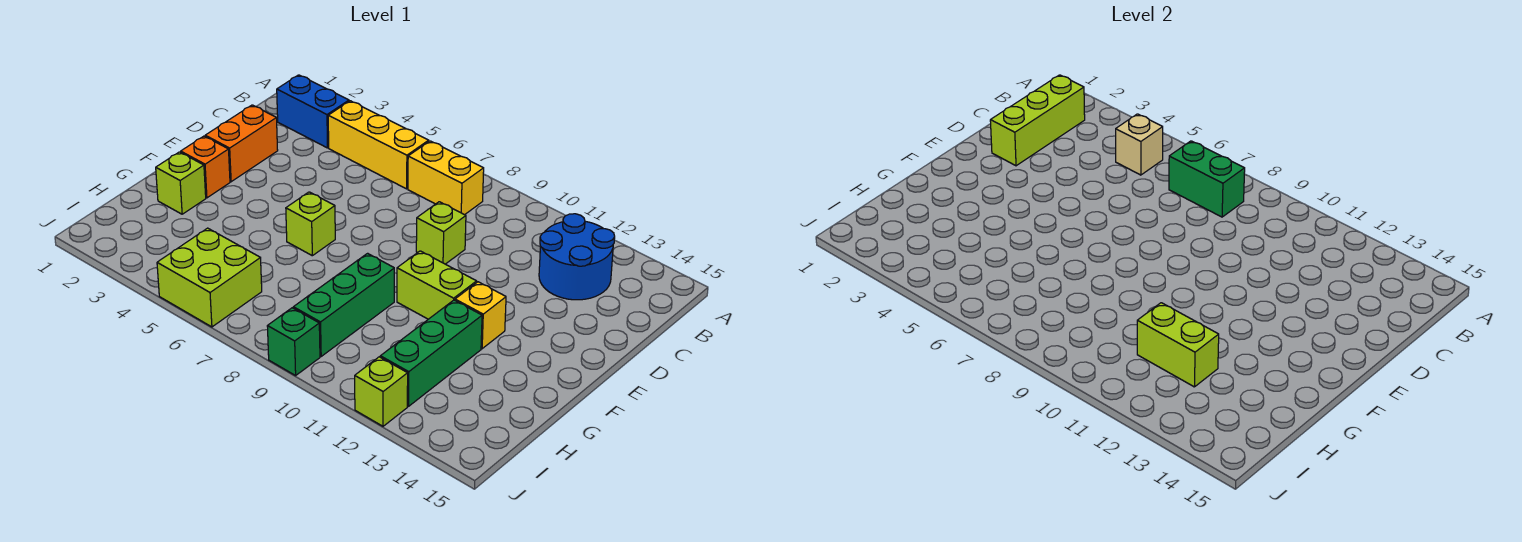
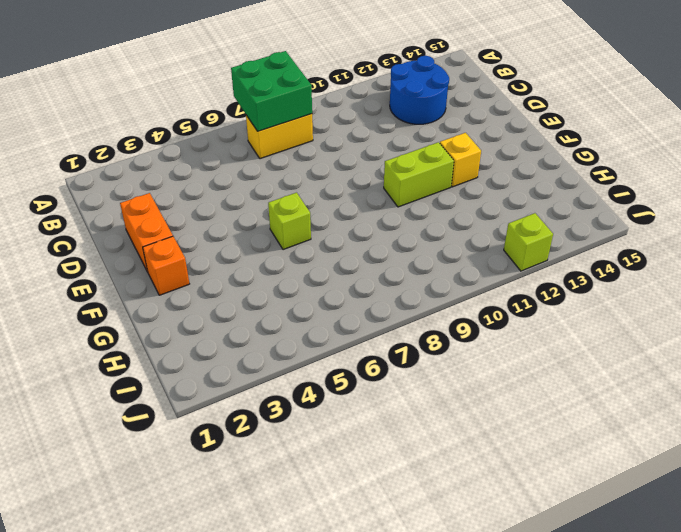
green brick A7:B8 level 2 -> green brick B7:B8 level 2
none -> blue brick B2:B3 level 1
none -> yellow brick B4:B6 level 1
none -> lime brick D9 level 1

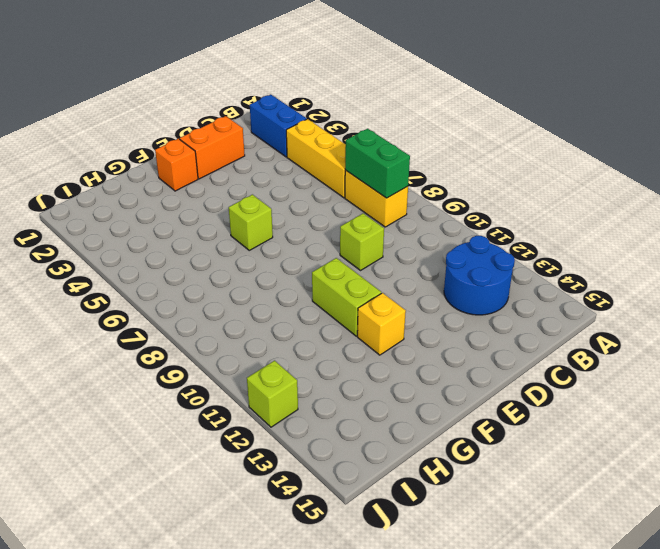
none -> lime brick G2 level 1
none -> green brick G9:I9 level 1
none -> green brick G12:I12 level 1

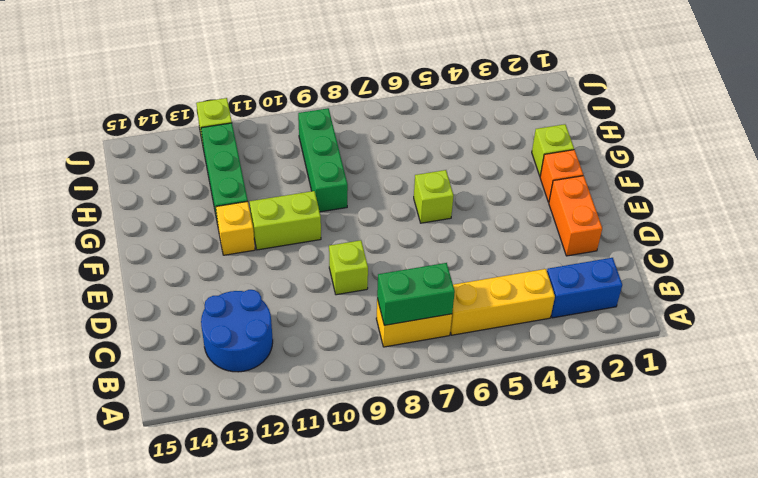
none -> lime brick I5:J6 level 1
none -> green brick J9 level 1
none -> lime brick B2:D2 level 2

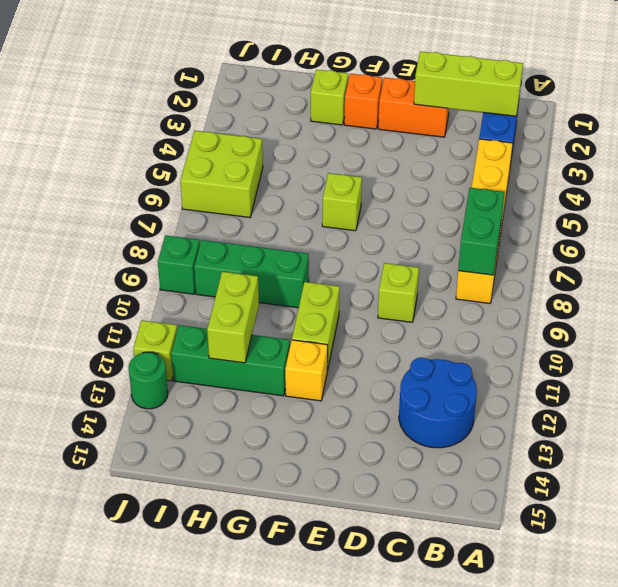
green round brick J13 level 1 -> none
none -> tan brick B5 level 2

